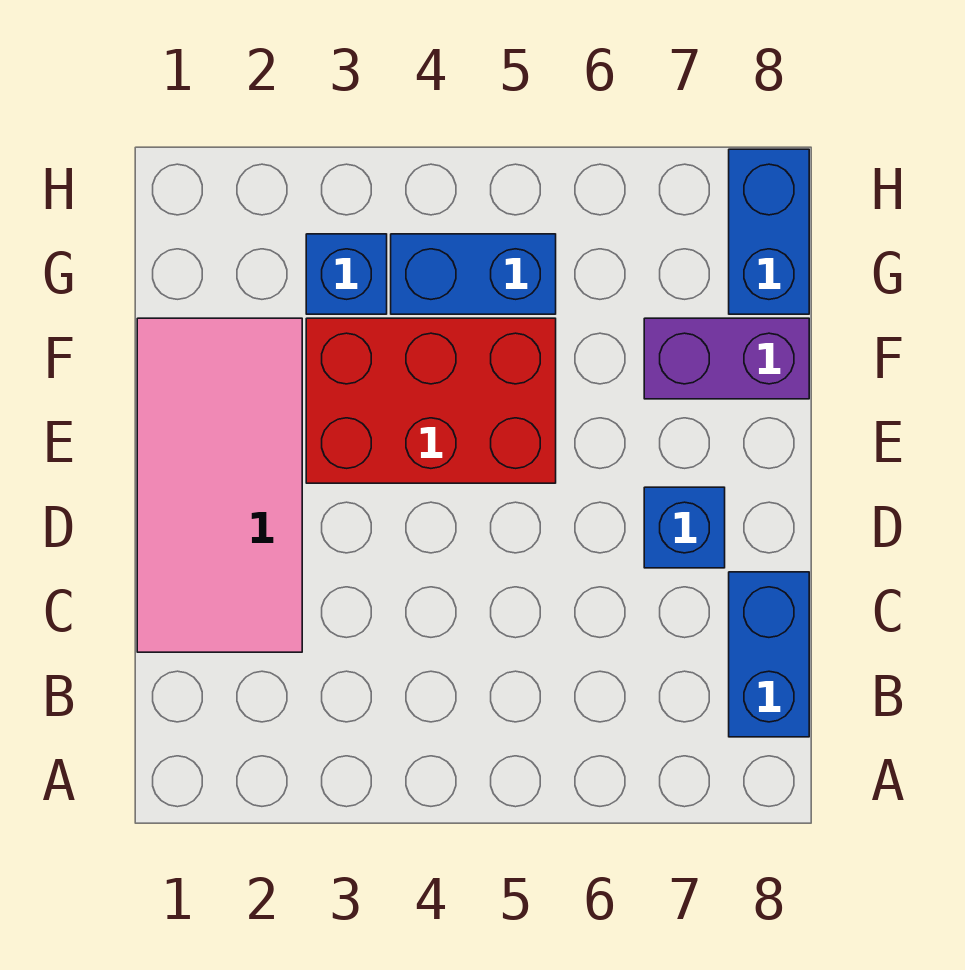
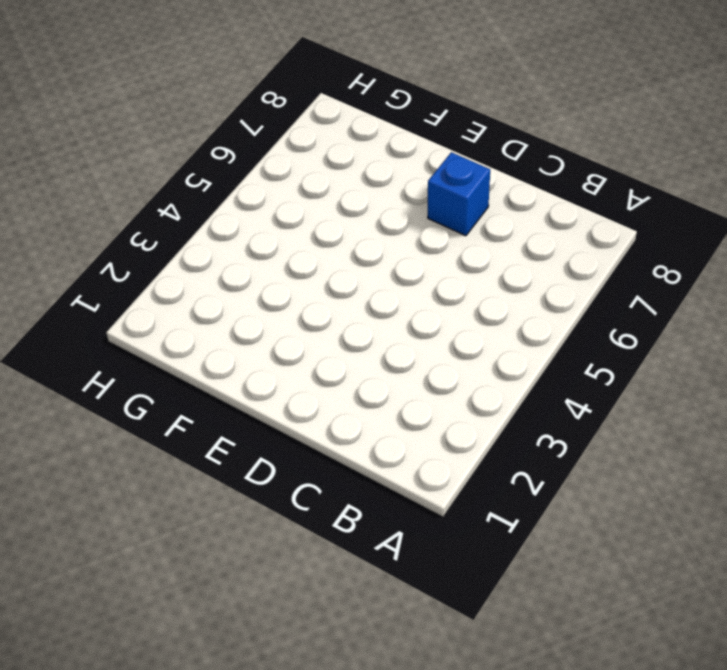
none -> blue brick B8:C8 level 1
none -> pink tile C1:F2 level 1

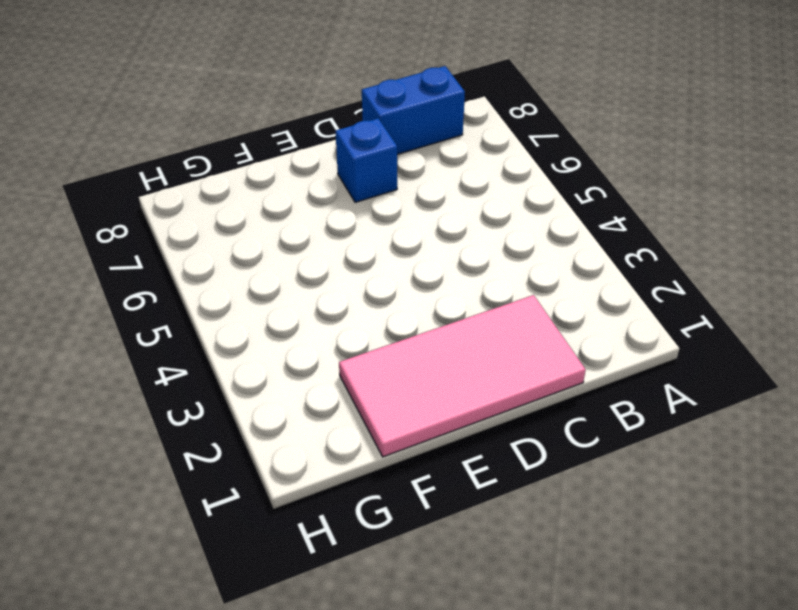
none -> red brick E3:F5 level 1
none -> purple brick F7:F8 level 1

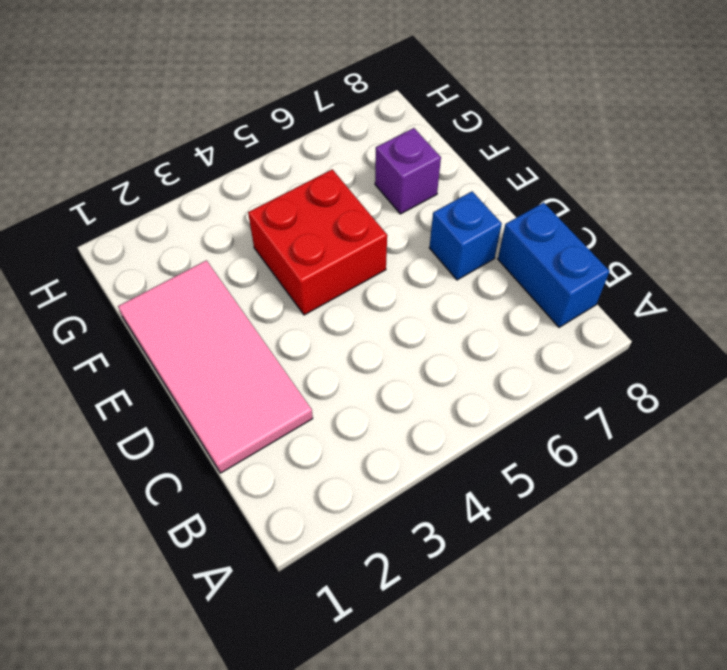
red brick E4:F5 level 1 -> red brick E3:F5 level 1
purple brick F7 level 1 -> purple brick F7:F8 level 1
none -> blue brick G3 level 1
none -> blue brick G4:G5 level 1

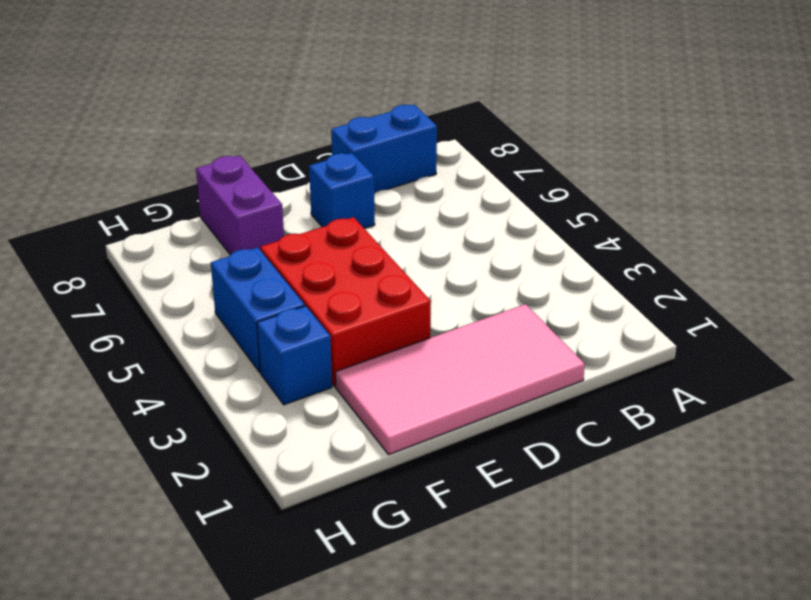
none -> blue brick G8:H8 level 1

